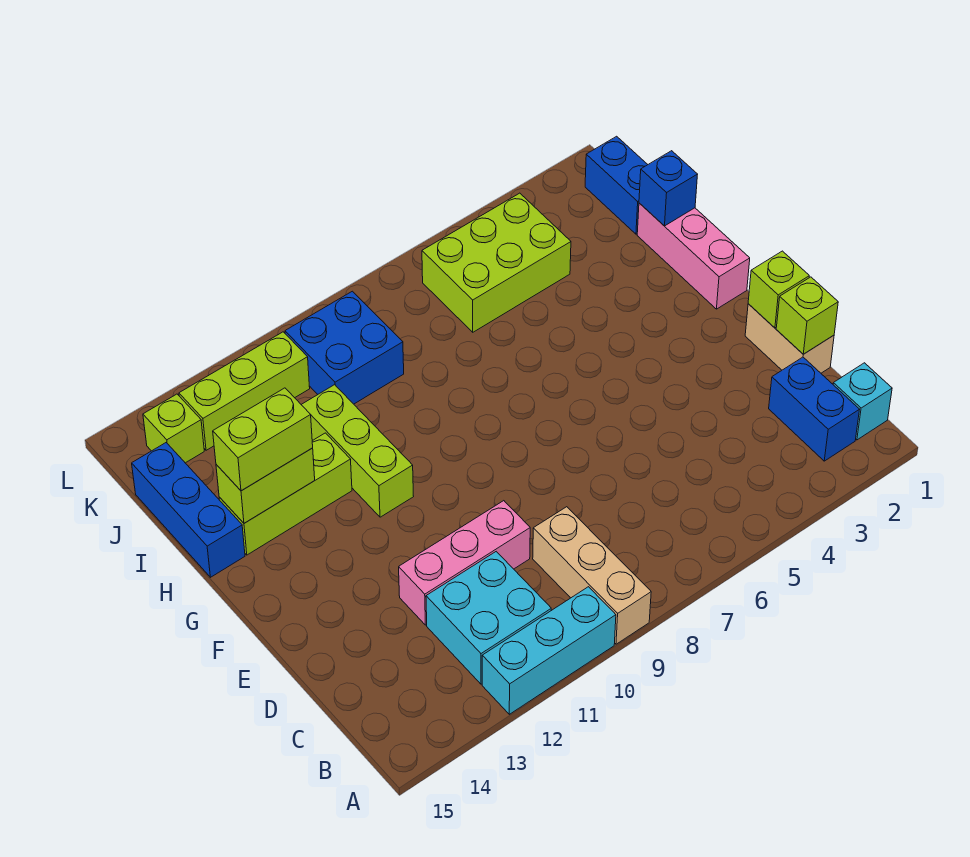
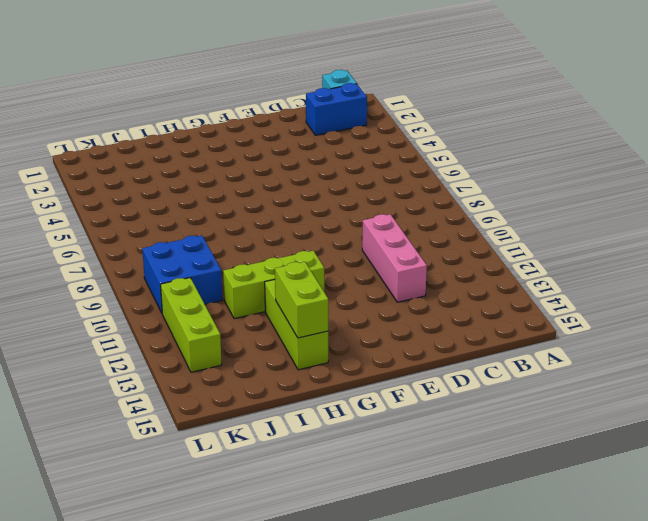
none -> tan brick A9:C9 level 1
none -> cyan brick A10:A12 level 1
none -> cyan brick B11:C12 level 1

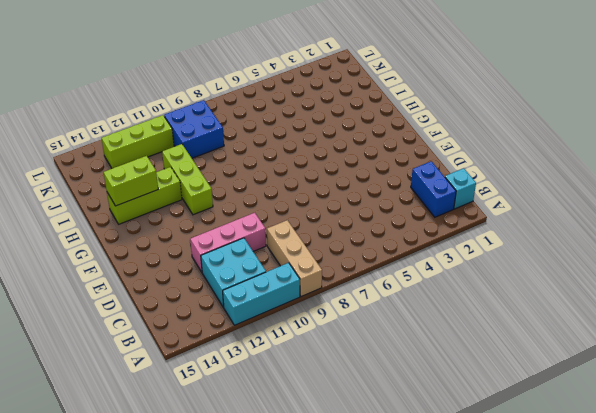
none -> tan brick D1:E1 level 1
none -> pink brick G1:I1 level 1
none -> blue brick H15:J15 level 1

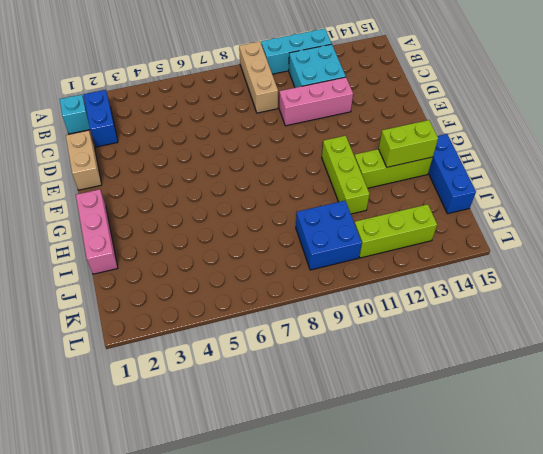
none -> blue brick J1:K1 level 1
none -> lime brick J4:K6 level 1
none -> lime brick K14 level 1

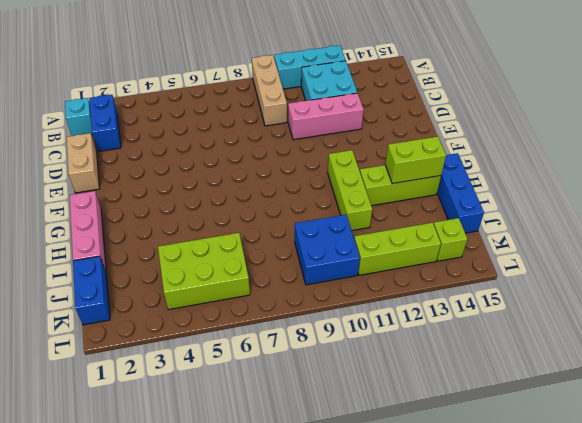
none -> lime brick D1 level 2
none -> lime brick E1 level 2
none -> blue brick I1 level 2

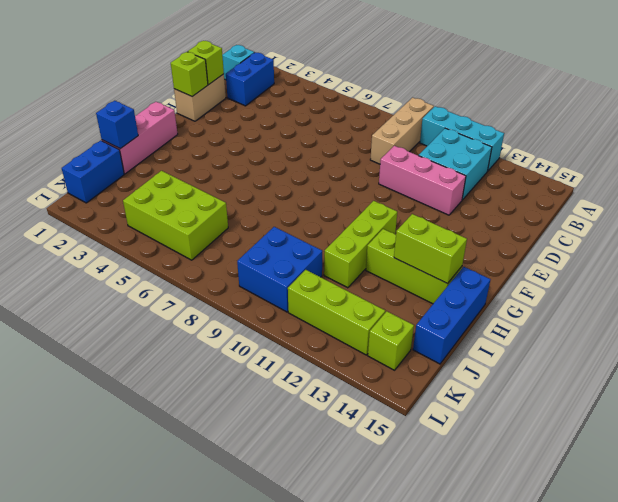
none -> lime brick H13:H14 level 3

